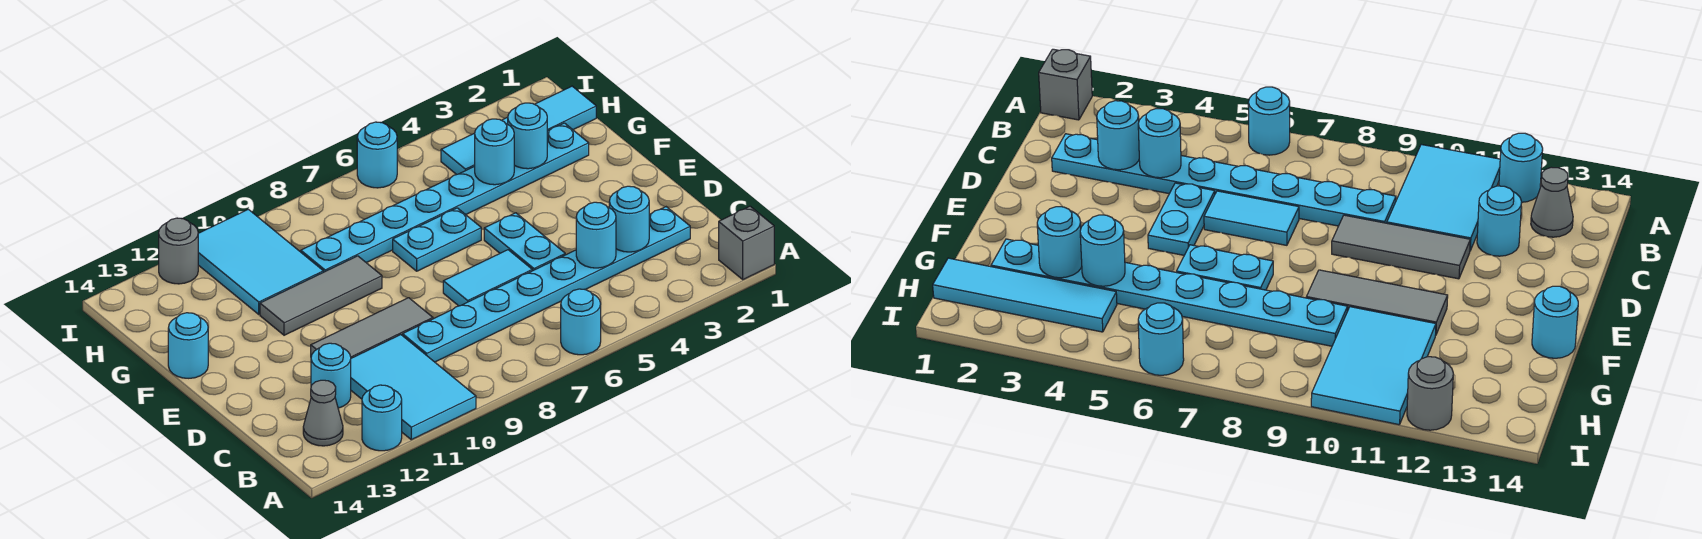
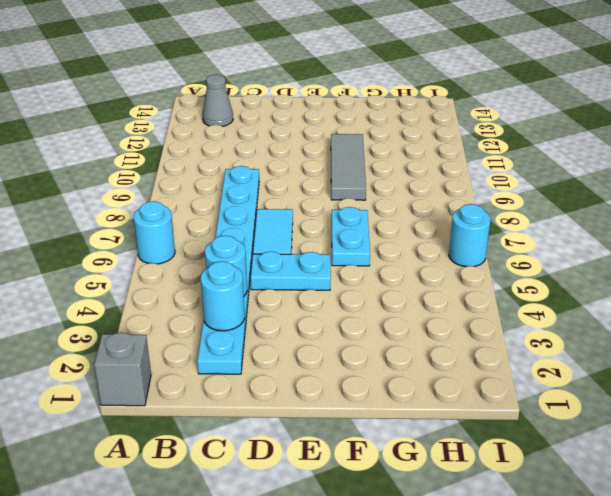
none -> cyan tile A10:C11 level 1
none -> cyan round brick A12 level 1
none -> cyan round brick C12 level 1

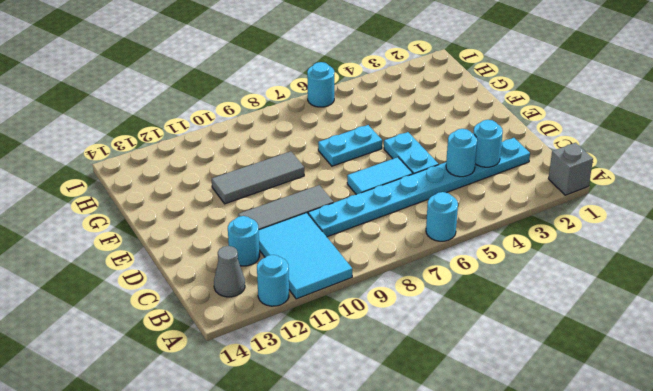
none -> cyan round brick F14 level 1
none -> cyan plate G2:G9 level 1
none -> cyan tile G10:I11 level 1

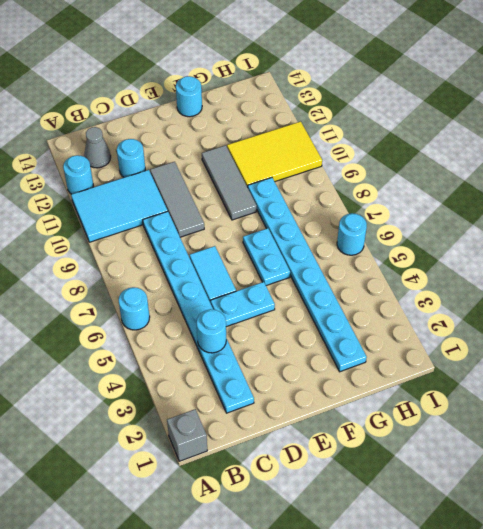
yellow tile G10:I11 level 1 -> cyan tile G10:I11 level 1
none -> cyan tile H1:H4 level 1
none -> grey round brick I12 level 1
none -> cyan round brick C3 level 2

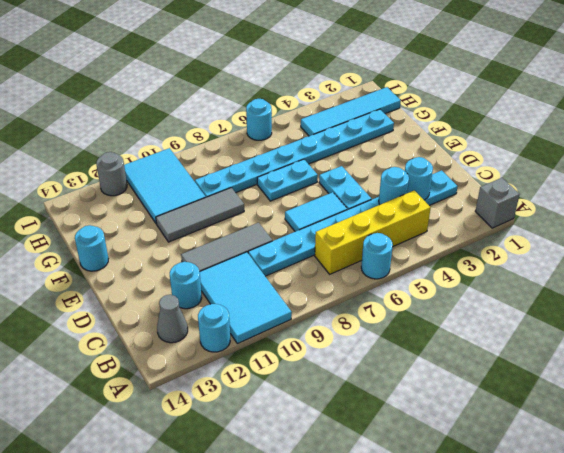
yellow brick B4:B7 level 1 -> none
none -> cyan round brick G3 level 2
none -> cyan round brick G4 level 2

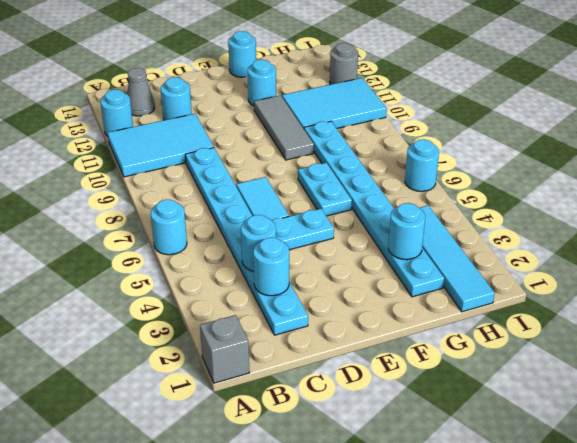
cyan round brick F12 level 1 -> cyan round brick G4 level 2
none -> grey tile D9:D11 level 1

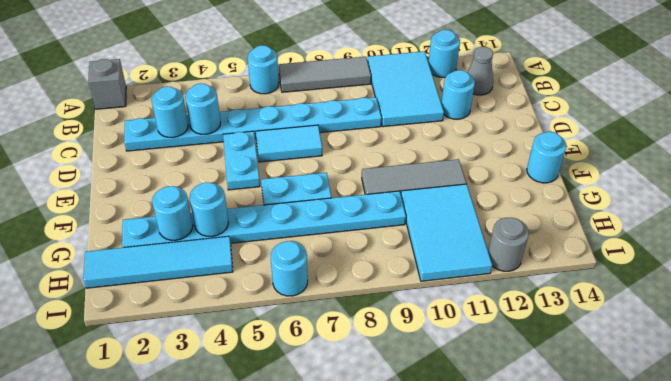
grey tile A7:A9 level 1 -> grey tile D9:D11 level 1

